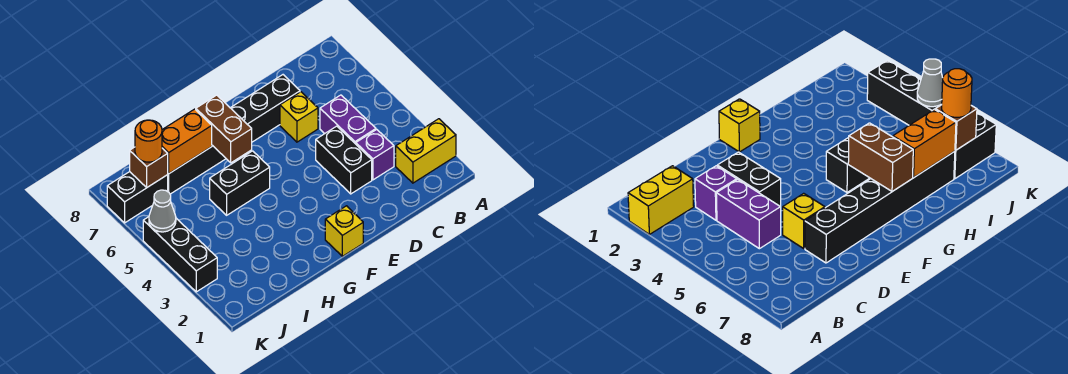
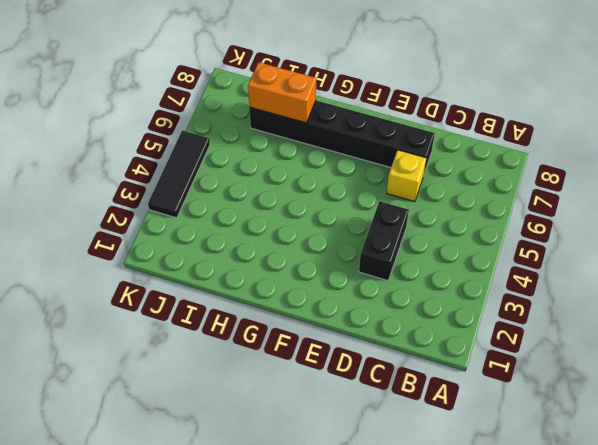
black tile K3:K5 level 1 -> black brick K3:K5 level 1
none -> yellow brick A2:B2 level 1
none -> purple brick C3 level 1
none -> purple brick C4:C5 level 1

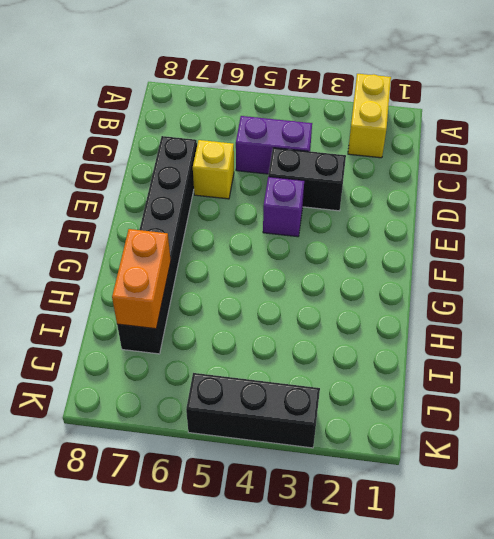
purple brick E4 level 1 -> purple brick C3 level 1
none -> yellow brick F1 level 1
none -> black brick G5:H5 level 1
none -> black brick J7:K7 level 1

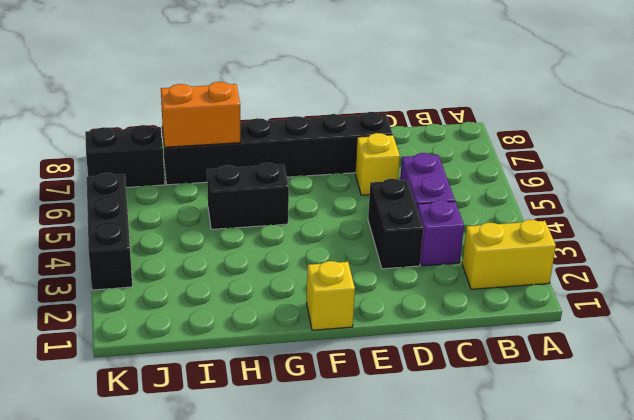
none -> brown brick G6:G7 level 2
none -> brown brick J7 level 2
none -> grey cone K5 level 2

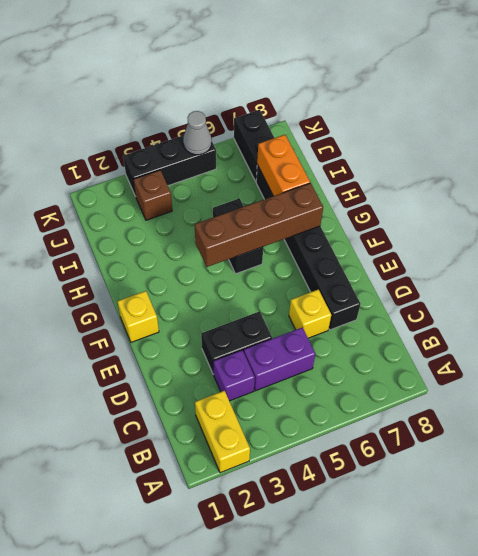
brown brick G4:G7 level 2 -> brown brick G6:G7 level 2
brown brick J3 level 1 -> brown brick J7 level 2
none -> orange round brick J7 level 3

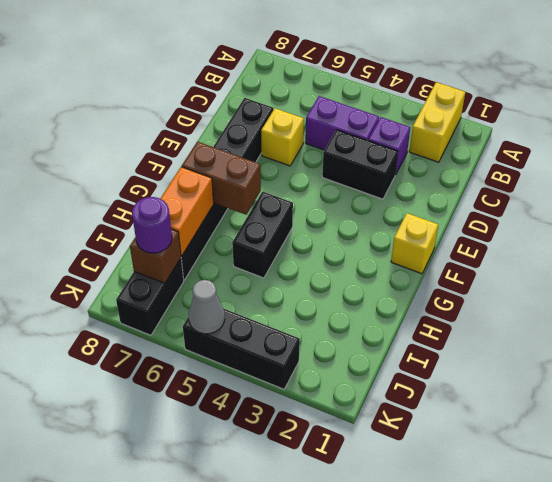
purple round brick J7 level 3 -> orange round brick J7 level 3

